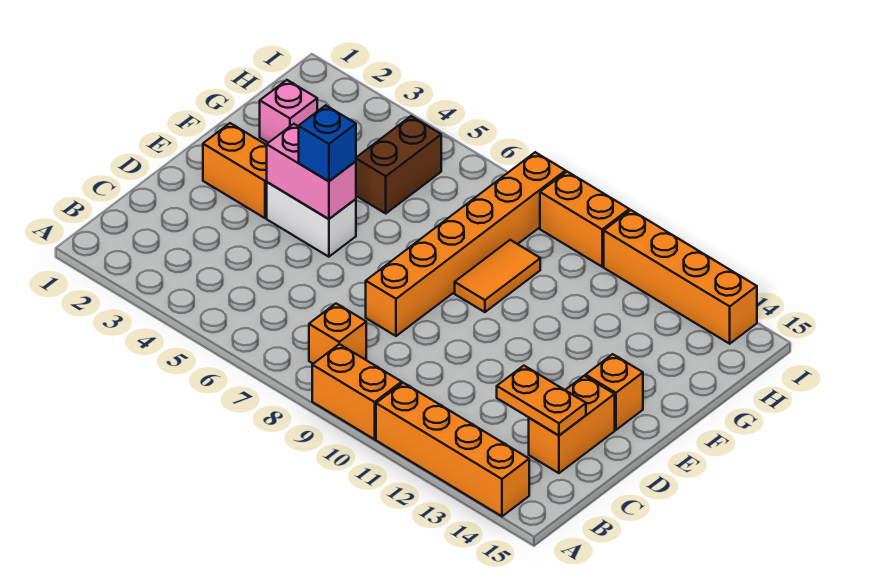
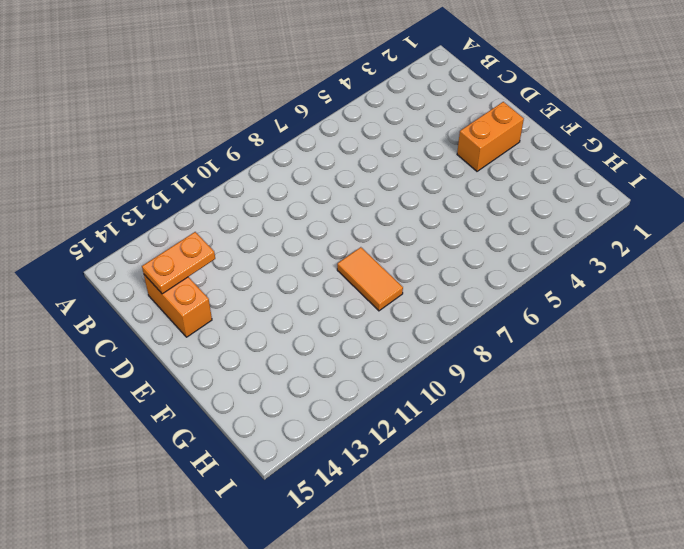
none -> orange brick A9:A10 level 1
none -> orange brick A11:A14 level 1
none -> orange brick B8 level 1

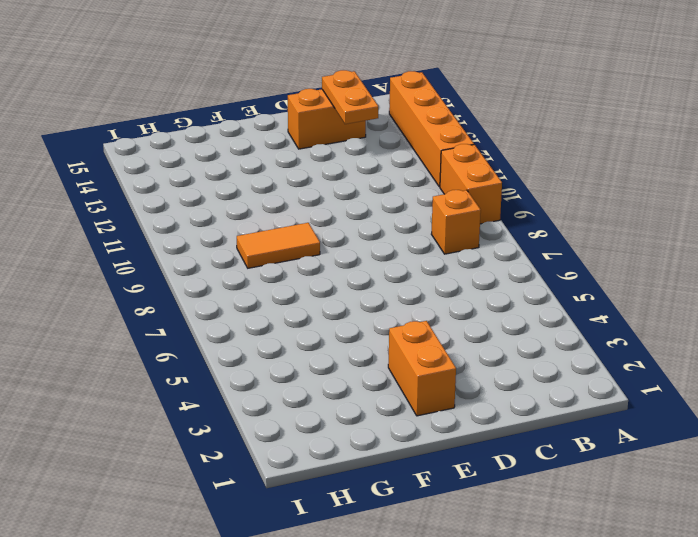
none -> orange brick D8:I8 level 1
none -> white brick E4:E5 level 1
none -> orange brick E14 level 1

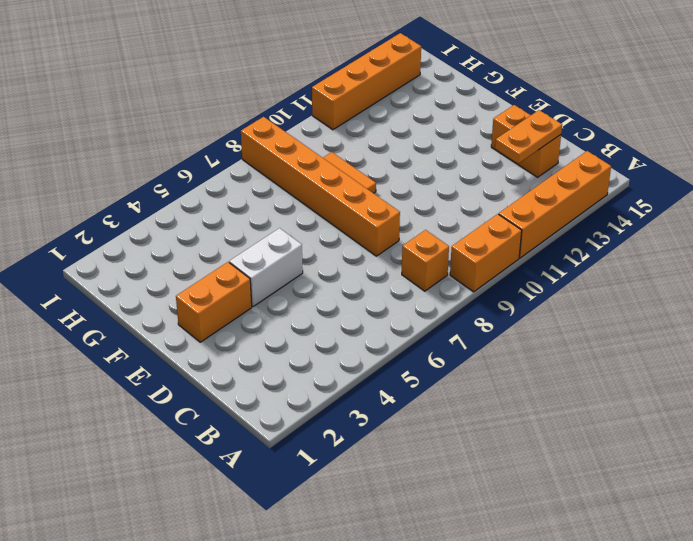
none -> orange brick E14 level 1
none -> pink brick G2 level 1
none -> brown brick G5:H5 level 1

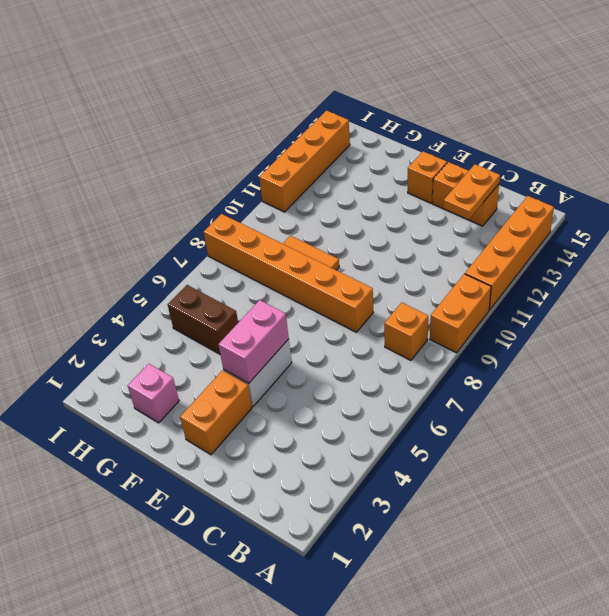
none -> orange brick I9:I10 level 1
none -> blue brick E5 level 3

